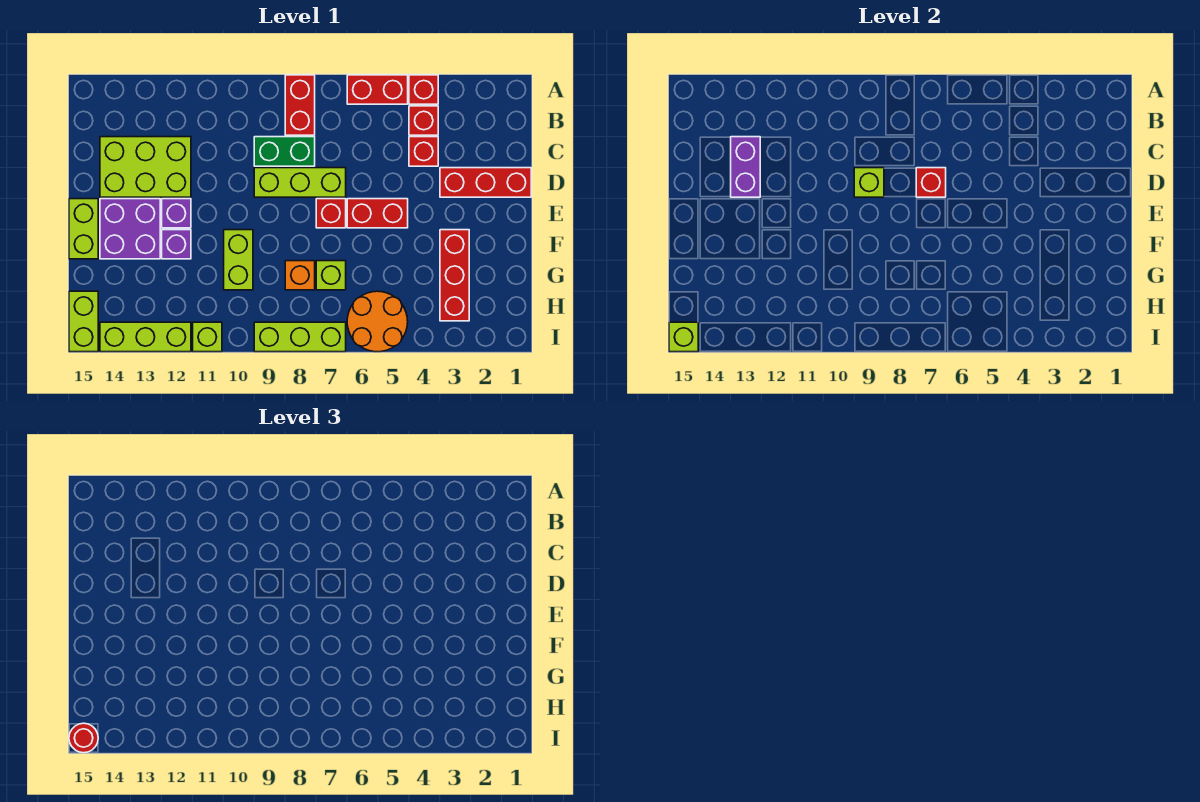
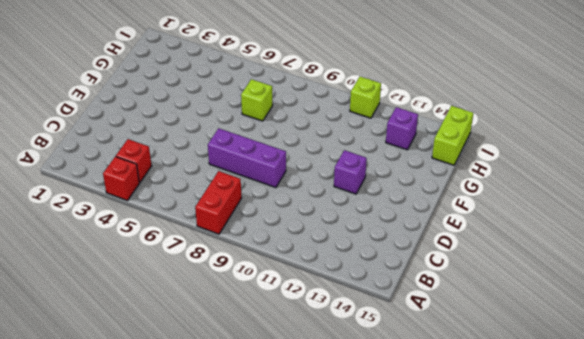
purple brick D7:D9 level 1 -> lime brick D7:D9 level 1
purple brick H13 level 1 -> purple brick F12 level 1
none -> red brick A5:A6 level 1
none -> red brick C4 level 1
none -> green brick C8:C9 level 1

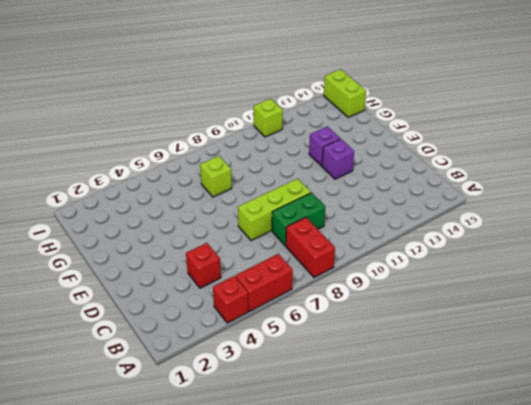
none -> red brick B4 level 1
none -> lime brick C12:D14 level 1
none -> red brick D1:D3 level 1

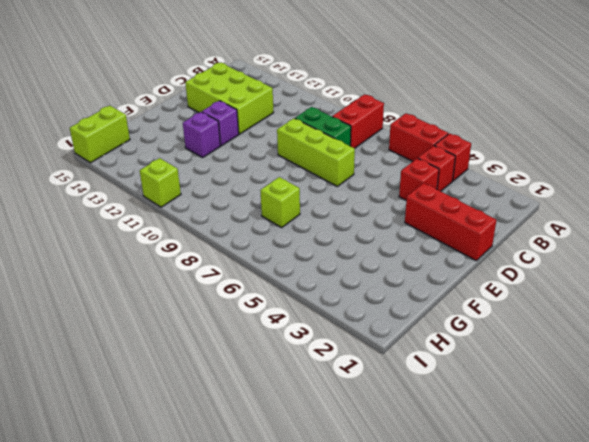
none -> red brick E5:E6 level 1
none -> red brick E7 level 1
none -> purple brick E13:F14 level 1

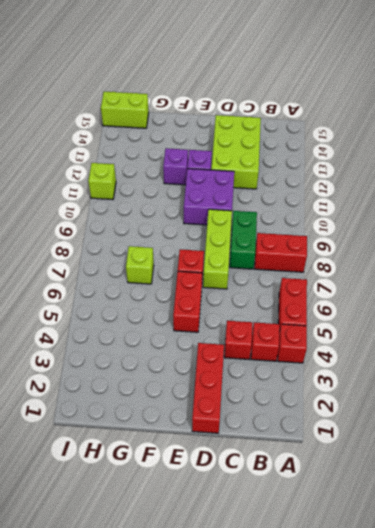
purple brick D10:E11 level 1 -> purple brick E13:F14 level 1
none -> lime brick E15:F15 level 1
none -> red brick F3:H3 level 1
none -> lime brick F10:G10 level 1

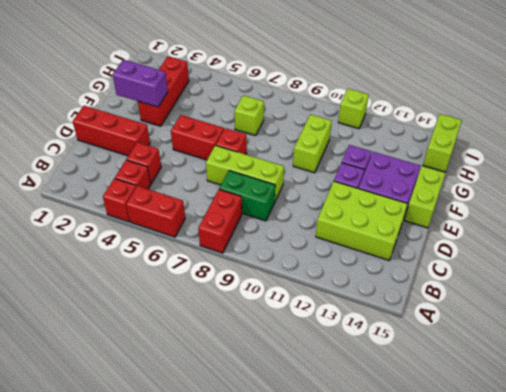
purple brick F2:F3 level 2 -> purple brick C13:D13 level 2
none -> orange brick G8 level 1
none -> orange round brick H5:I6 level 1
none -> lime brick I7:I9 level 1

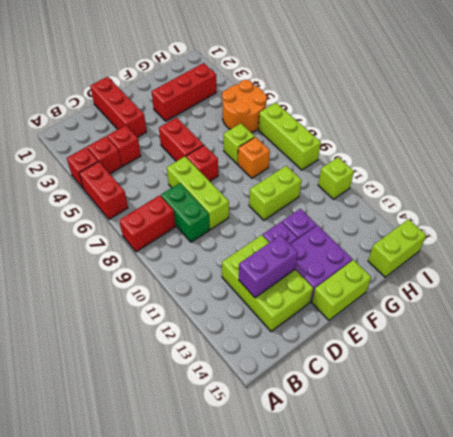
none -> lime brick I12:I14 level 1
none -> red brick D7 level 2
none -> lime brick D9 level 2

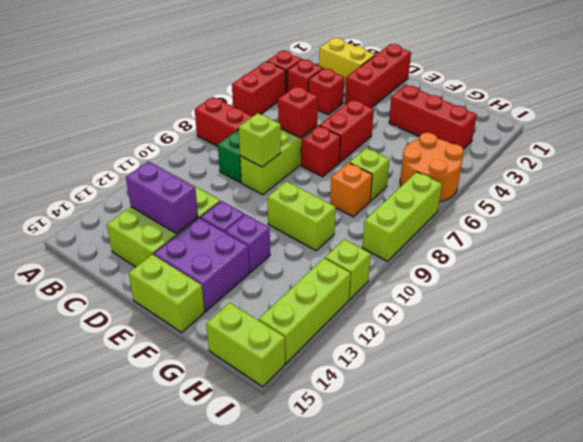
yellow brick B2:C2 level 1 -> none
none -> lime brick I15 level 2
none -> red round brick I15 level 3

